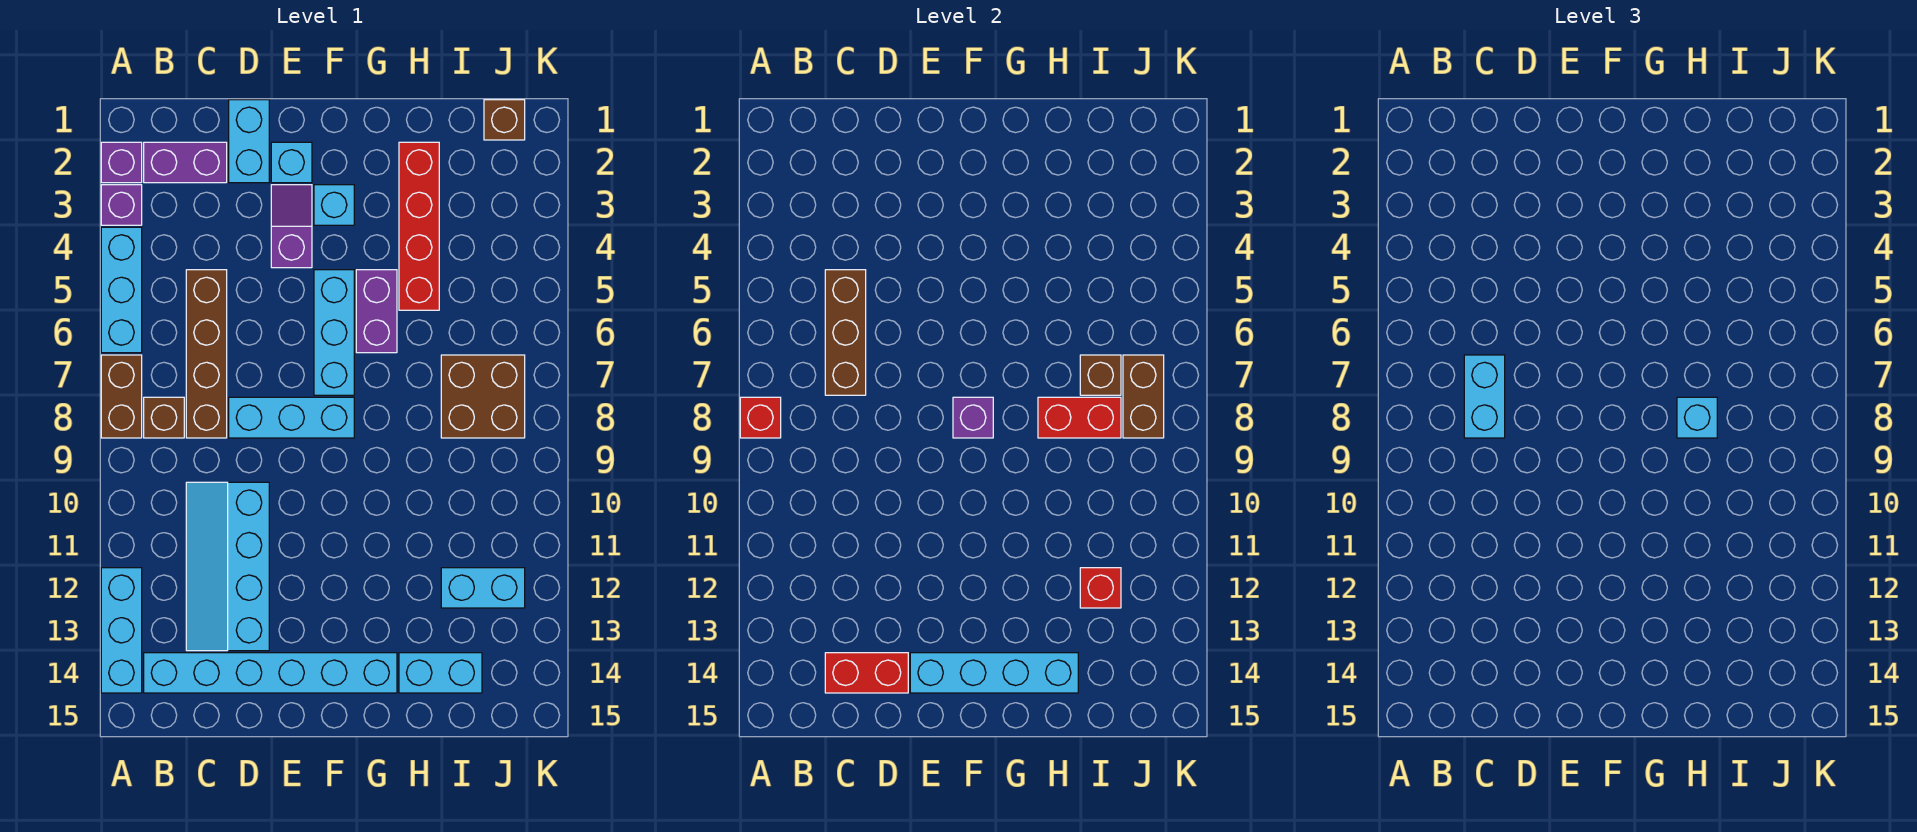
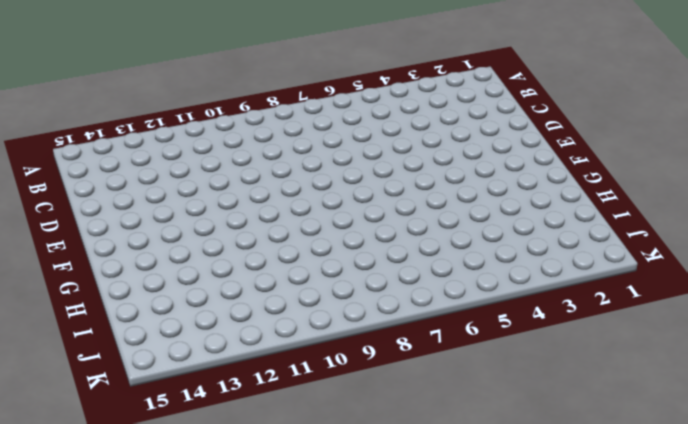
none -> purple brick A2 level 1
none -> purple brick A3 level 1
none -> cyan brick A4:A6 level 1
none -> brown brick A7:A8 level 1

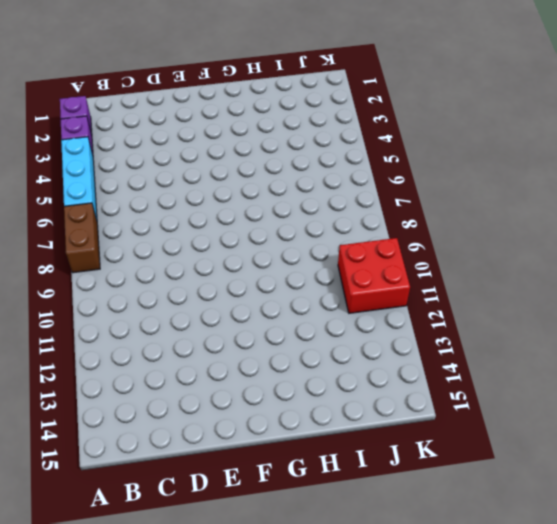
red brick J10:K11 level 1 -> none
none -> cyan brick A12:A14 level 1
none -> purple brick B2:C2 level 1
none -> brown brick B8 level 1
none -> cyan brick B14:G14 level 1

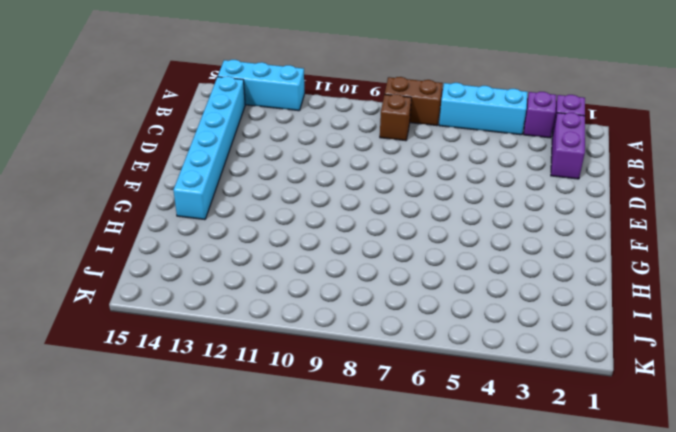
none -> brown brick C5:C8 level 1
none -> cyan slope C10:D13 level 1 top D
none -> cyan brick D1:D2 level 1
none -> cyan brick D8:F8 level 1

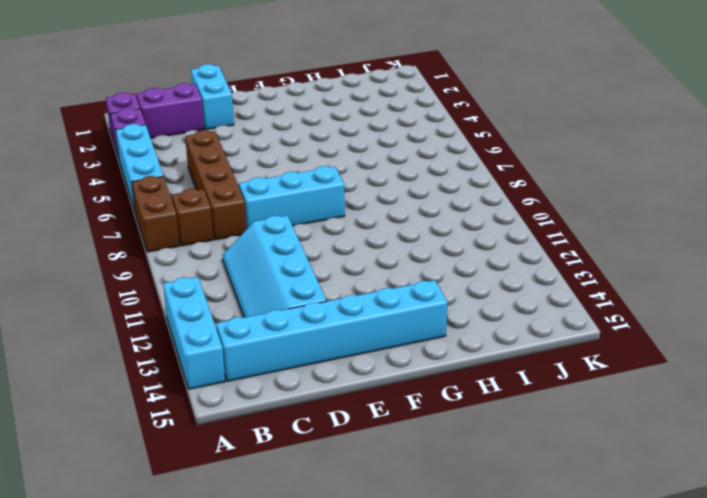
none -> cyan brick E2 level 1
none -> purple slope E3:E4 level 1 top 4
none -> cyan brick F3 level 1
none -> cyan brick F5:F7 level 1

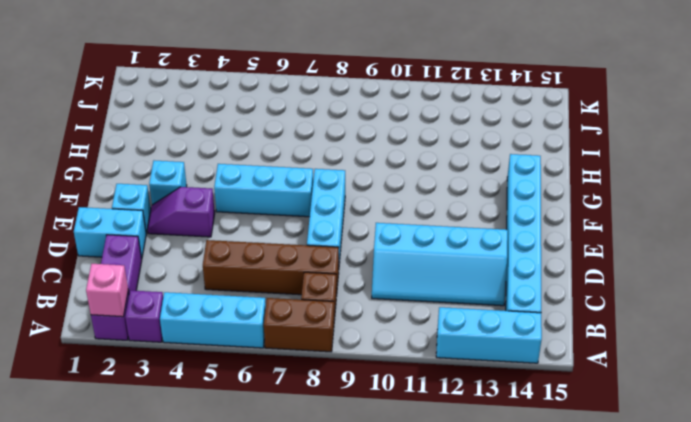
pink brick A2 level 2 -> none
none -> purple brick G5:G6 level 1
none -> red brick H2:H5 level 1
none -> cyan brick H14:I14 level 1
none -> brown brick I7:J8 level 1

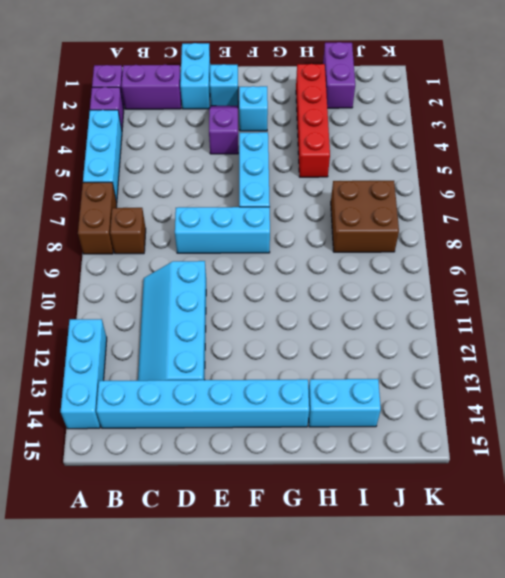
purple brick I1:I2 level 1 -> purple brick G5:G6 level 1
none -> brown brick C5:C8 level 1
none -> cyan brick I12:J12 level 1
none -> brown brick J1 level 1
none -> red brick A8 level 2

